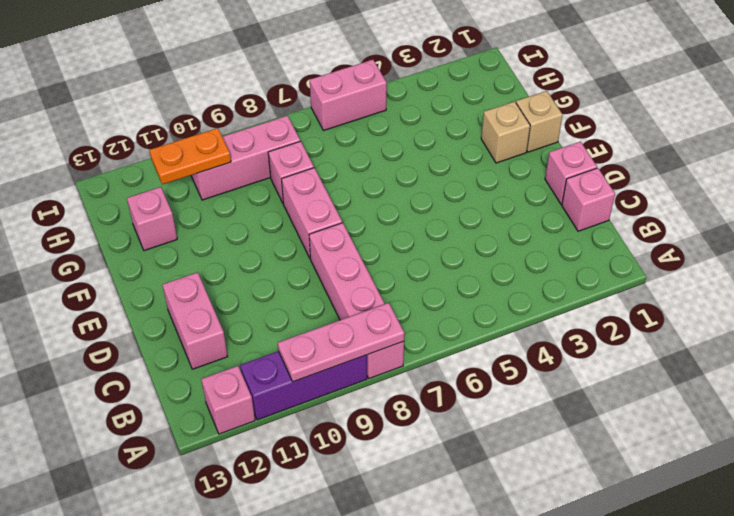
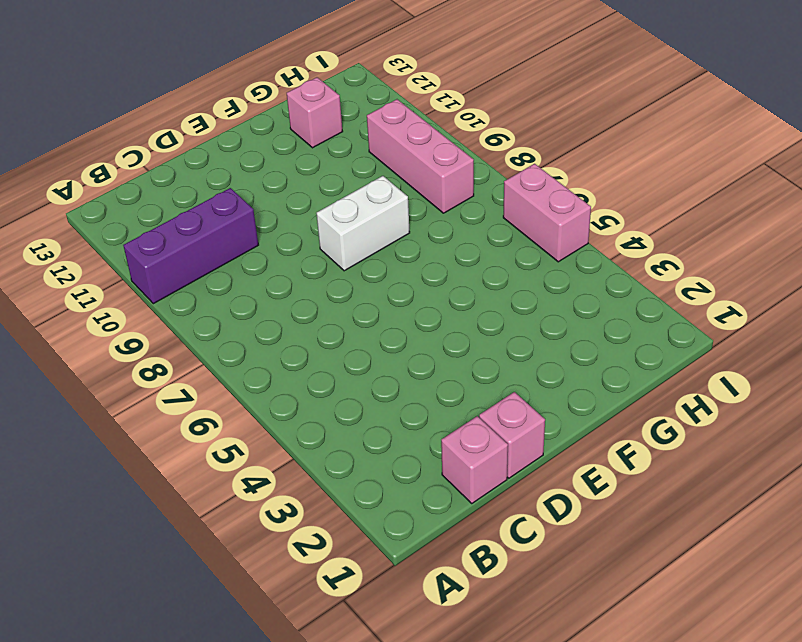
purple brick A10:C10 level 1 -> purple brick A9:A11 level 1
white brick E8:F8 level 1 -> pink brick E8:F8 level 1
none -> pink brick A8:D8 level 1
none -> pink brick A12 level 1
none -> pink brick C12:D12 level 1

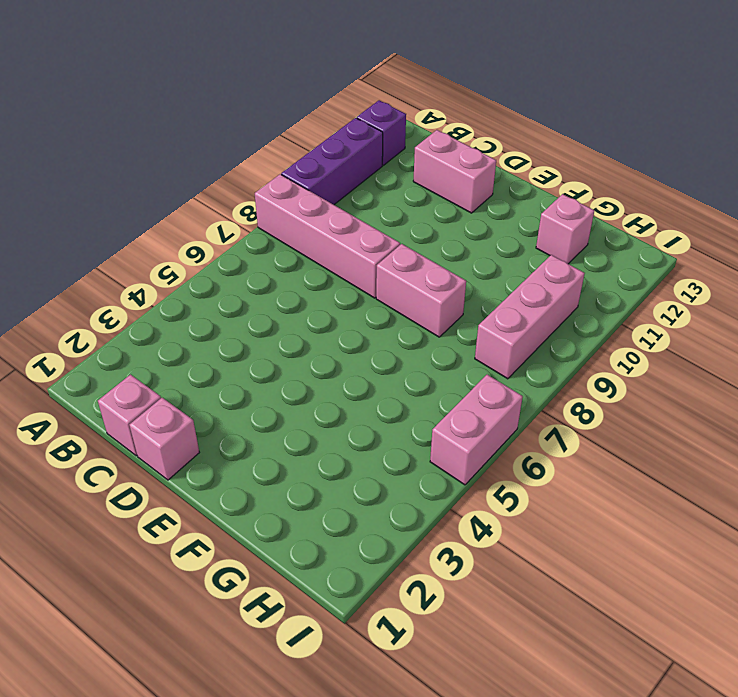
purple brick A12 level 1 -> pink brick A12 level 1
none -> tan brick F1 level 1
none -> tan brick F2 level 1
none -> pink brick G8 level 1

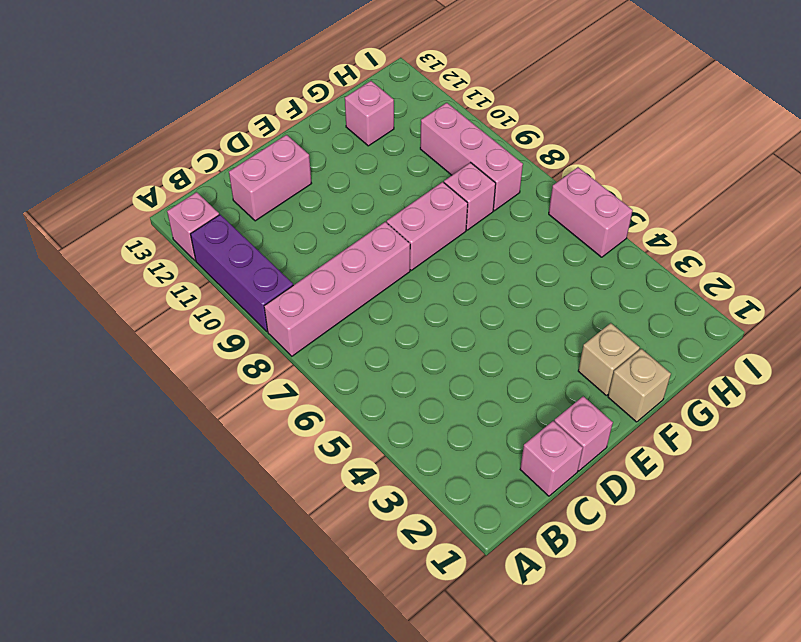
none -> pink plate A8:A10 level 2
none -> orange plate H10:H11 level 2

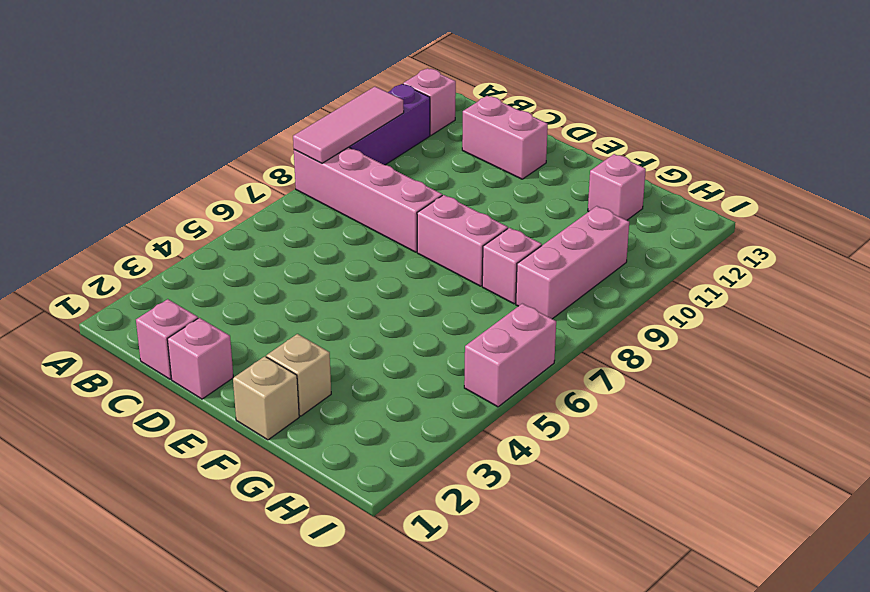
pink tile A8:A10 level 2 -> pink plate A8:A10 level 2
none -> orange plate H10:H11 level 2

